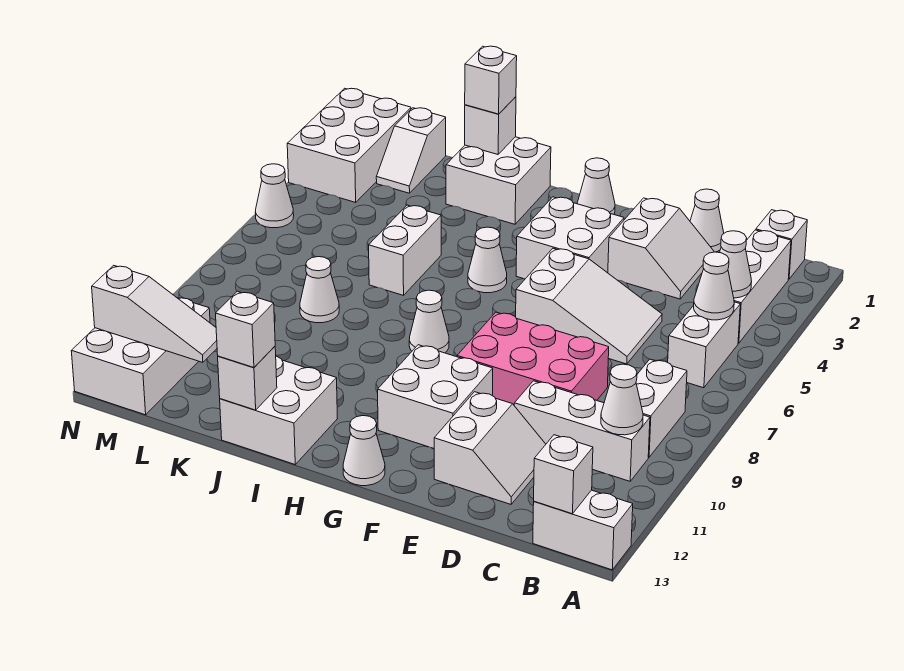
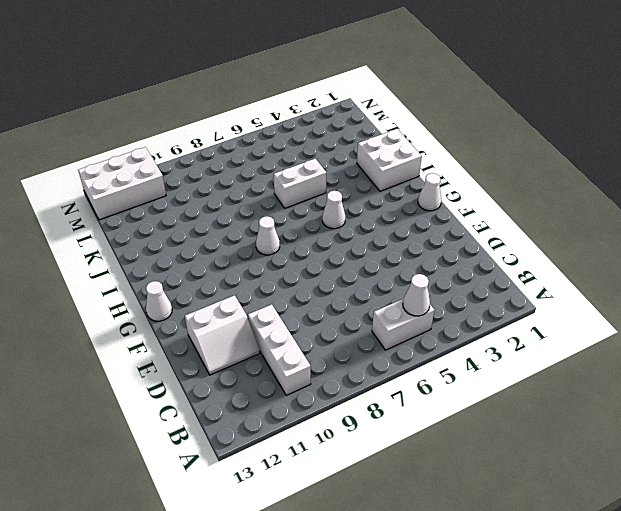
none -> white brick A13:B13 level 1
none -> white brick B1 level 1
none -> white brick B2:B4 level 1
none -> white brick B8:B9 level 1

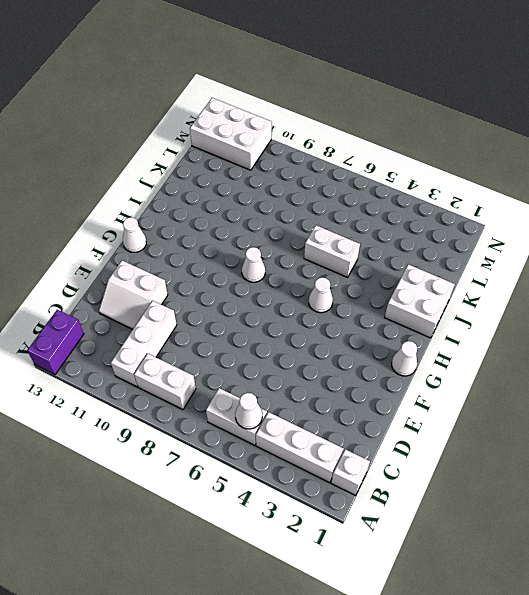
purple brick A13:B13 level 1 -> white brick A13:B13 level 1
none -> white cone D1 level 1
none -> white slope D2:E3 level 1 top E
none -> white slope D5:F6 level 1 top F
none -> pink brick D8:F9 level 1

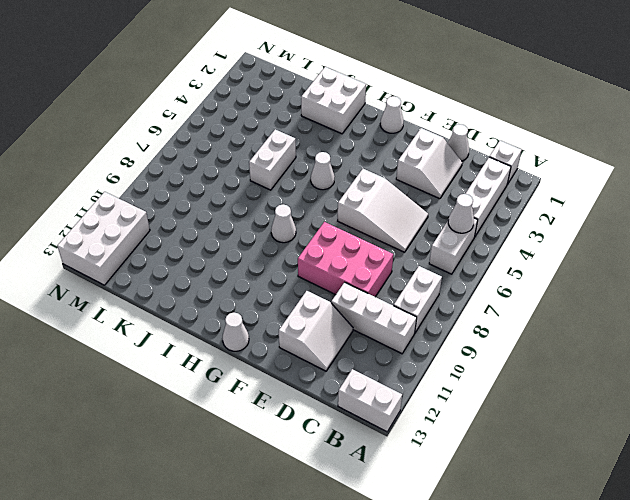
none -> white brick F3:G4 level 1
none -> white brick F10:G11 level 1
none -> white brick I12:J13 level 1
none -> white cone K8 level 1

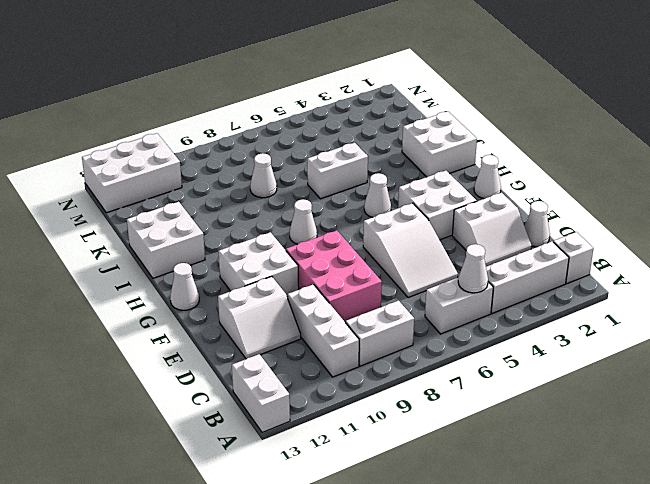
none -> white slope L1:L2 level 1 top 1
none -> white brick M1:N3 level 1
none -> white cone N5 level 1
none -> white cone B4 level 2

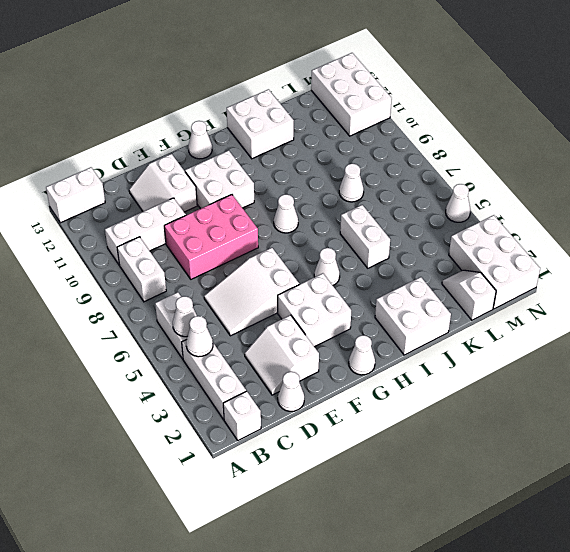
none -> white cone B10 level 2
none -> white brick B13 level 2
none -> white brick J1 level 2
none -> white brick J13 level 2

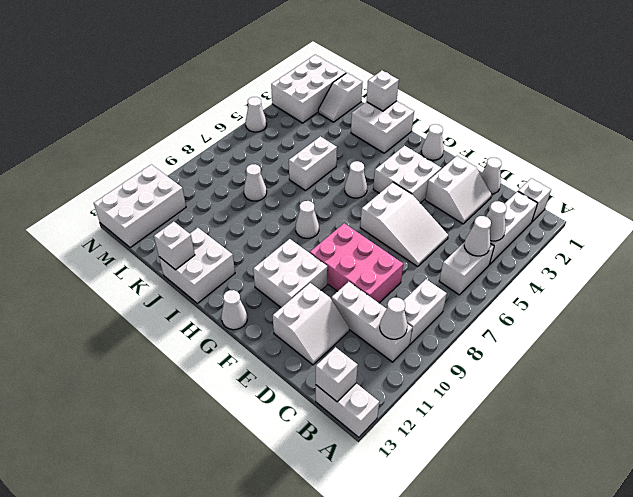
none -> white slope L12:N12 level 2 top N
none -> white brick J1 level 3
none -> white brick J13 level 3

